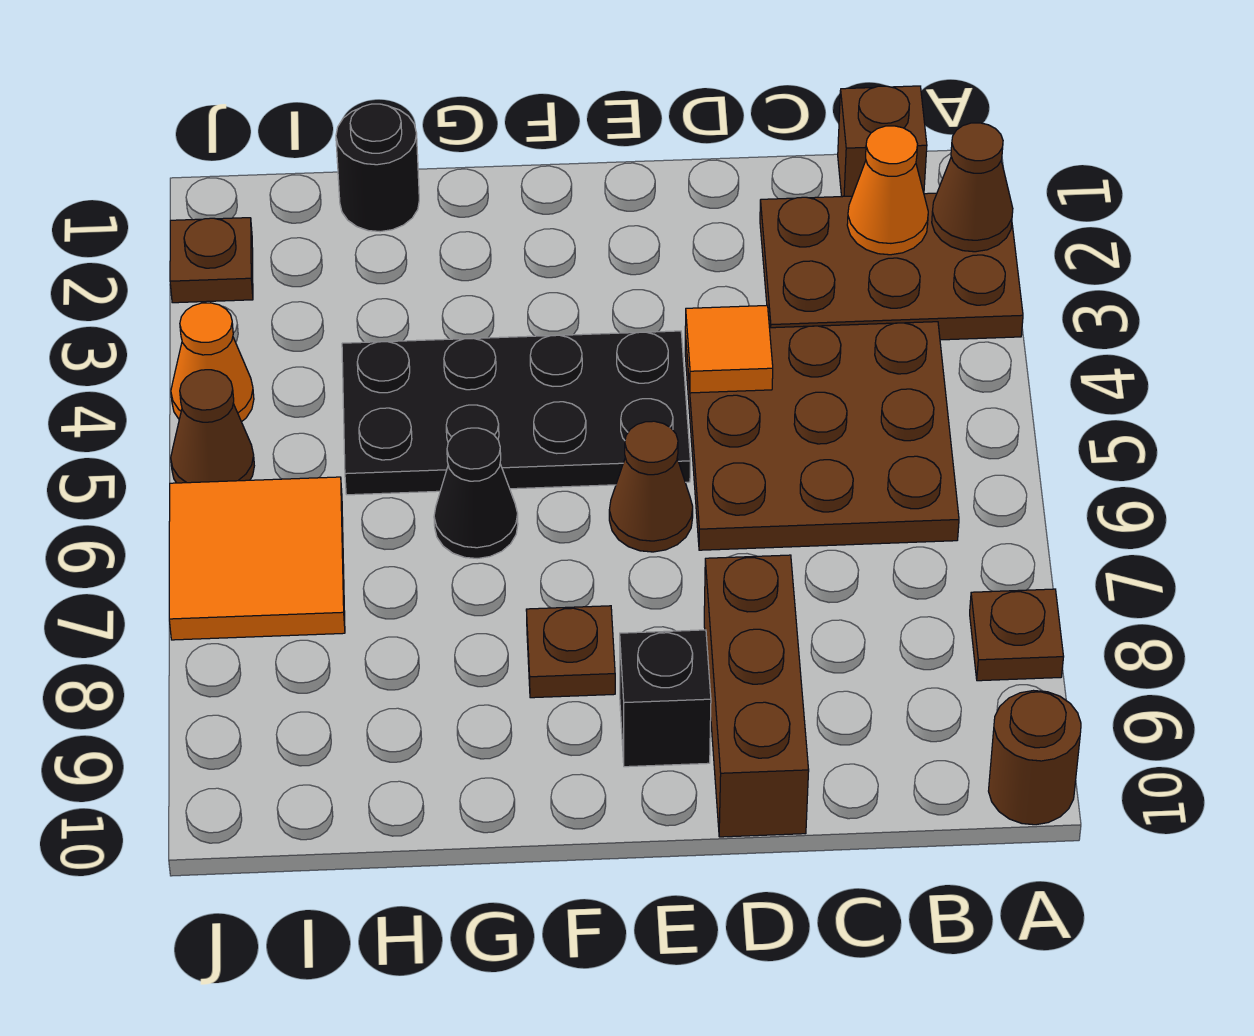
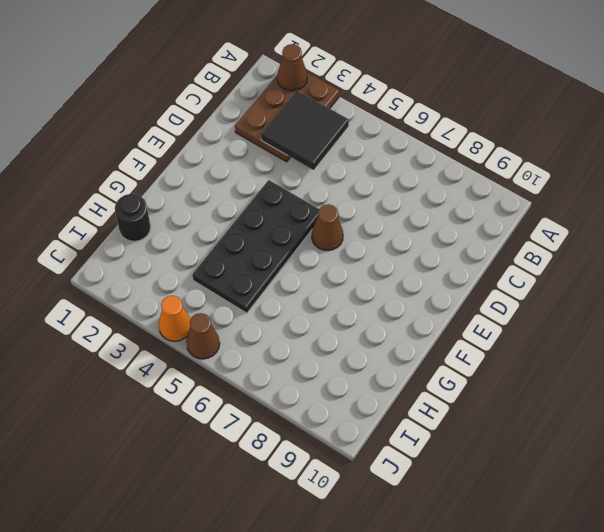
black tile B3:C4 level 2 -> none
none -> brown plate A8 level 1
none -> brown round brick A10 level 1
none -> brown brick B1 level 1

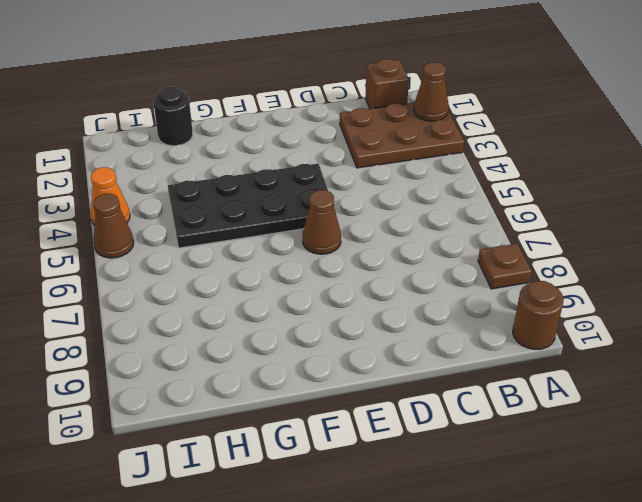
none -> brown plate B4:D6 level 1
none -> brown brick D8:D10 level 1
none -> black brick E9 level 1

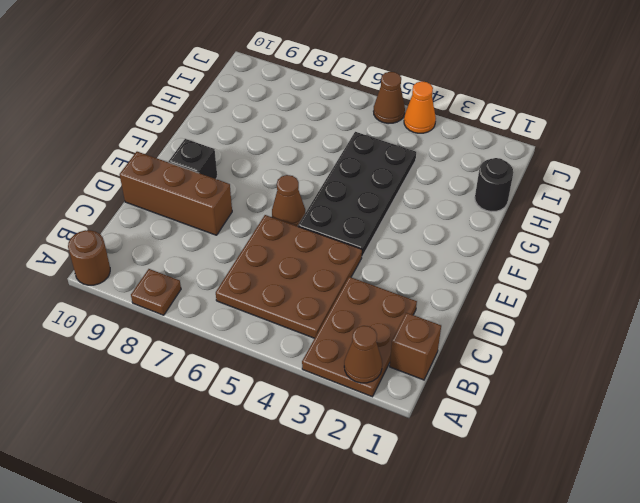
none -> brown plate F8 level 1
none -> black cone G6 level 1
none -> orange tile I6:J7 level 1

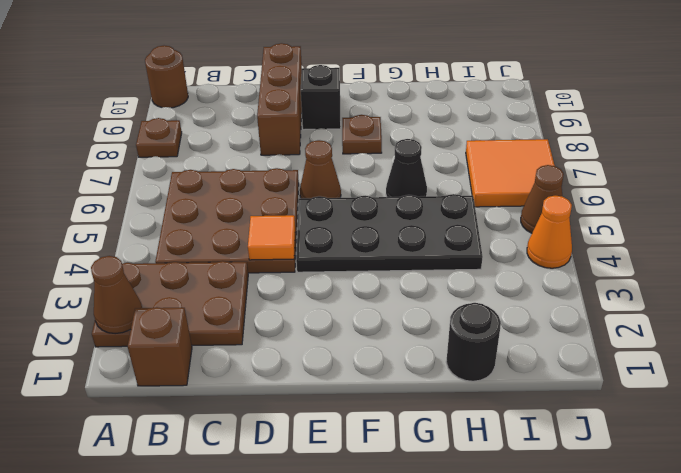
none -> brown plate J2 level 1
none -> orange cone B2 level 2

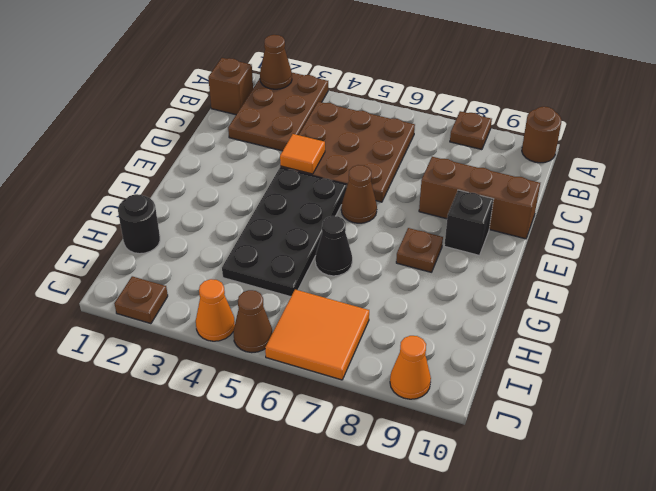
orange cone J9 level 1 -> orange cone B2 level 2

